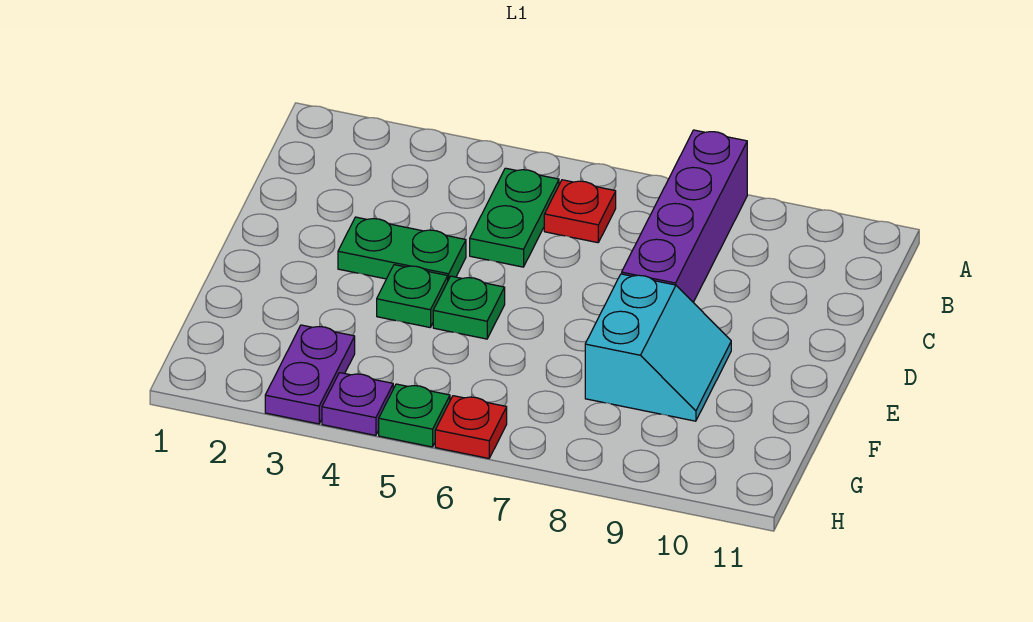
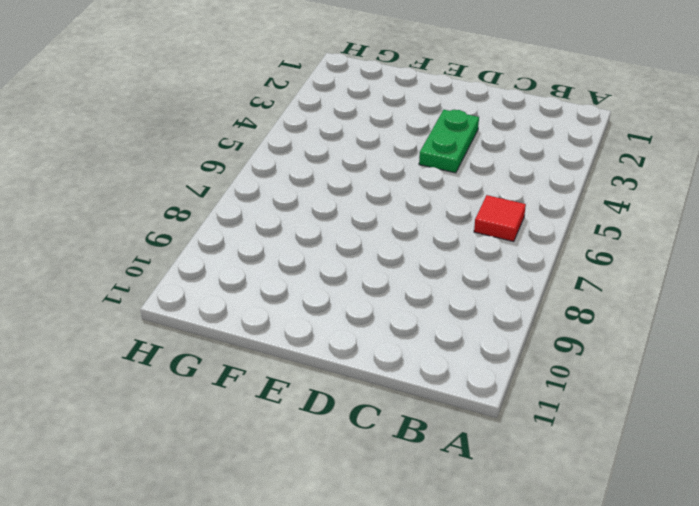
red tile B6 level 1 -> red plate B6 level 1
none -> purple brick A8:D8 level 1
none -> green plate B5:C5 level 1

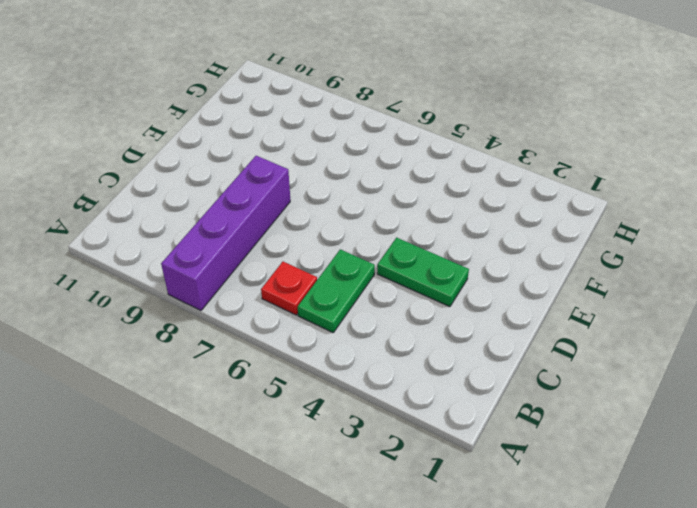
none -> green plate E4 level 1
none -> green plate E5 level 1

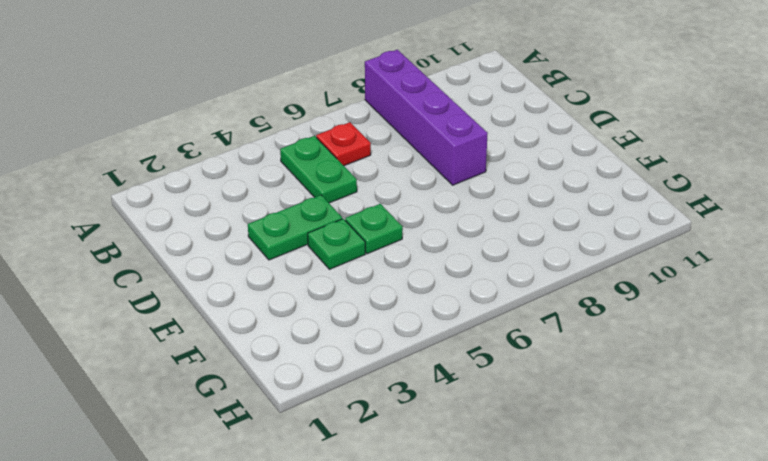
none -> cyan slope E8:F9 level 1 top 8
none -> purple plate G3:H3 level 1

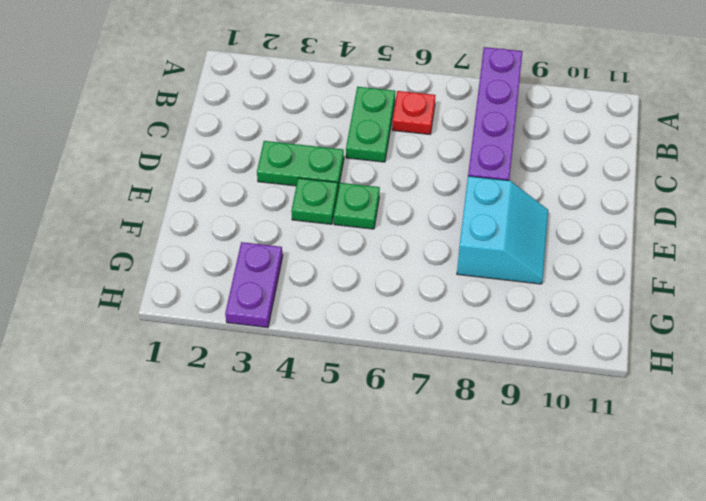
none -> purple plate H4 level 1
none -> green plate H5 level 1

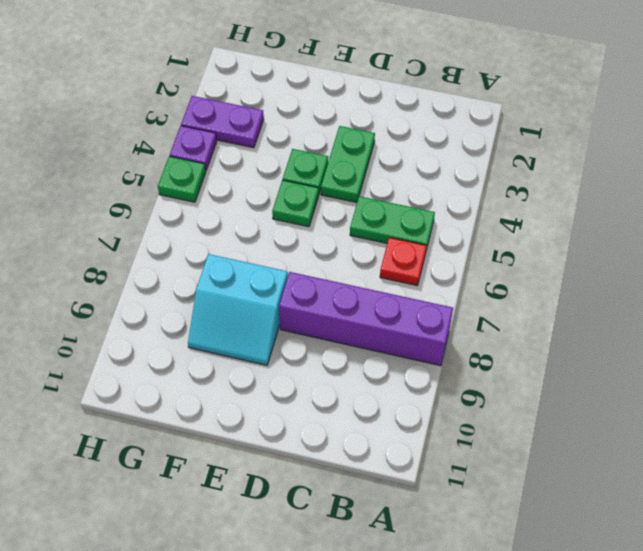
none -> red plate H6 level 1

